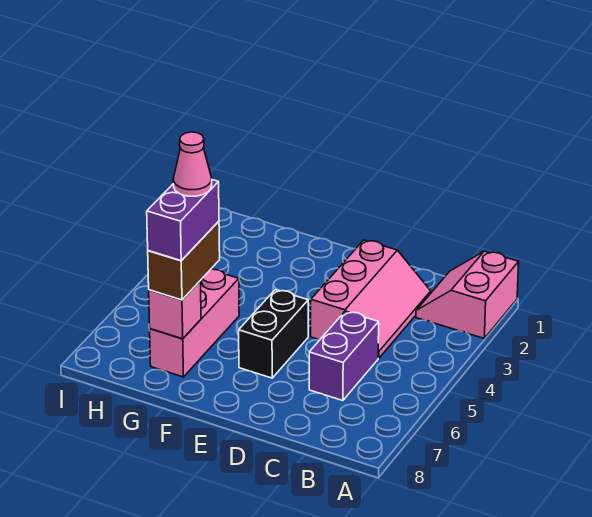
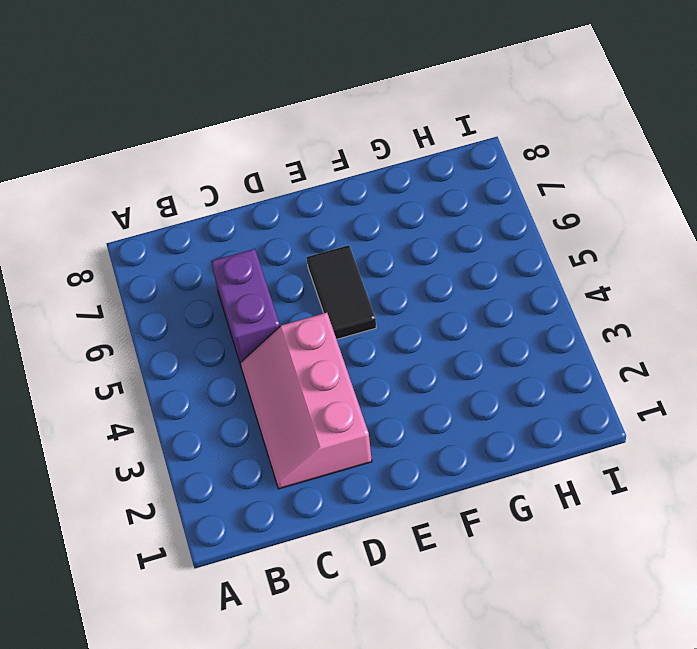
black tile E5:E6 level 1 -> black brick E5:E6 level 1
none -> pink slope A1:B2 level 1 top A
none -> pink brick G5:G7 level 1

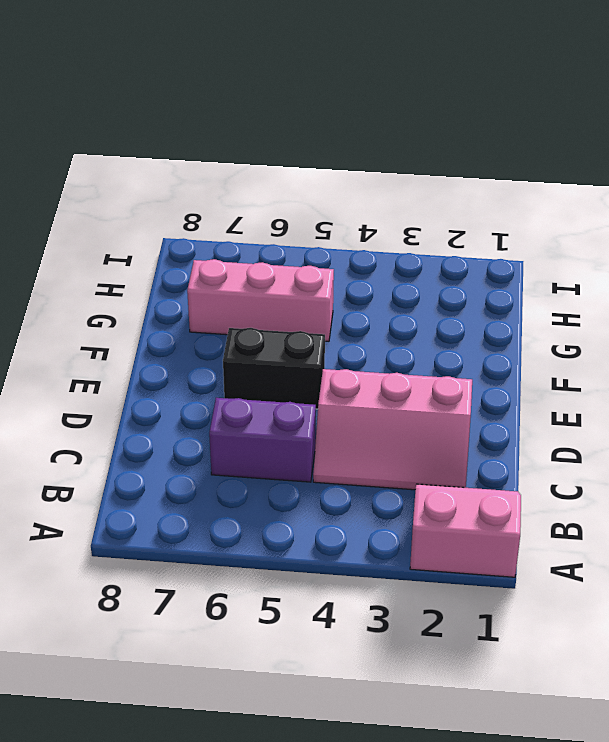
none -> pink brick G7 level 2
none -> brown brick G6:G7 level 3

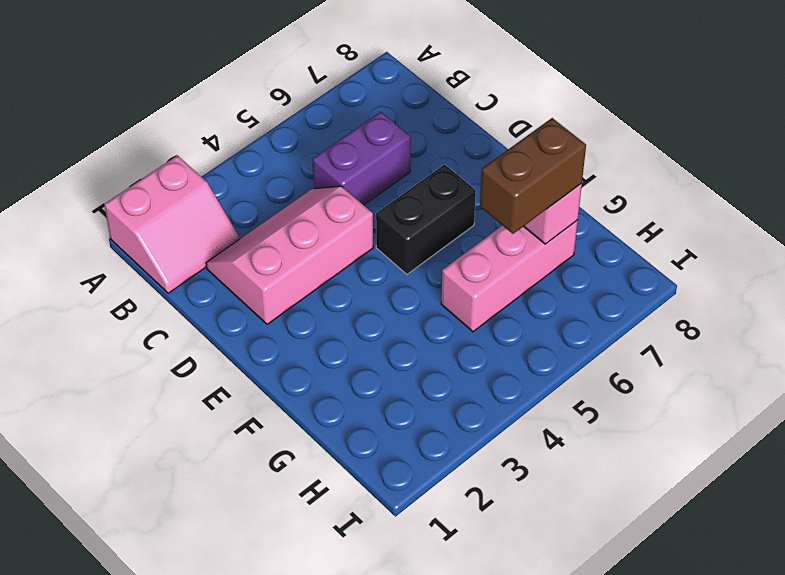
none -> purple brick G6:G7 level 4
none -> pink cone G6 level 5

